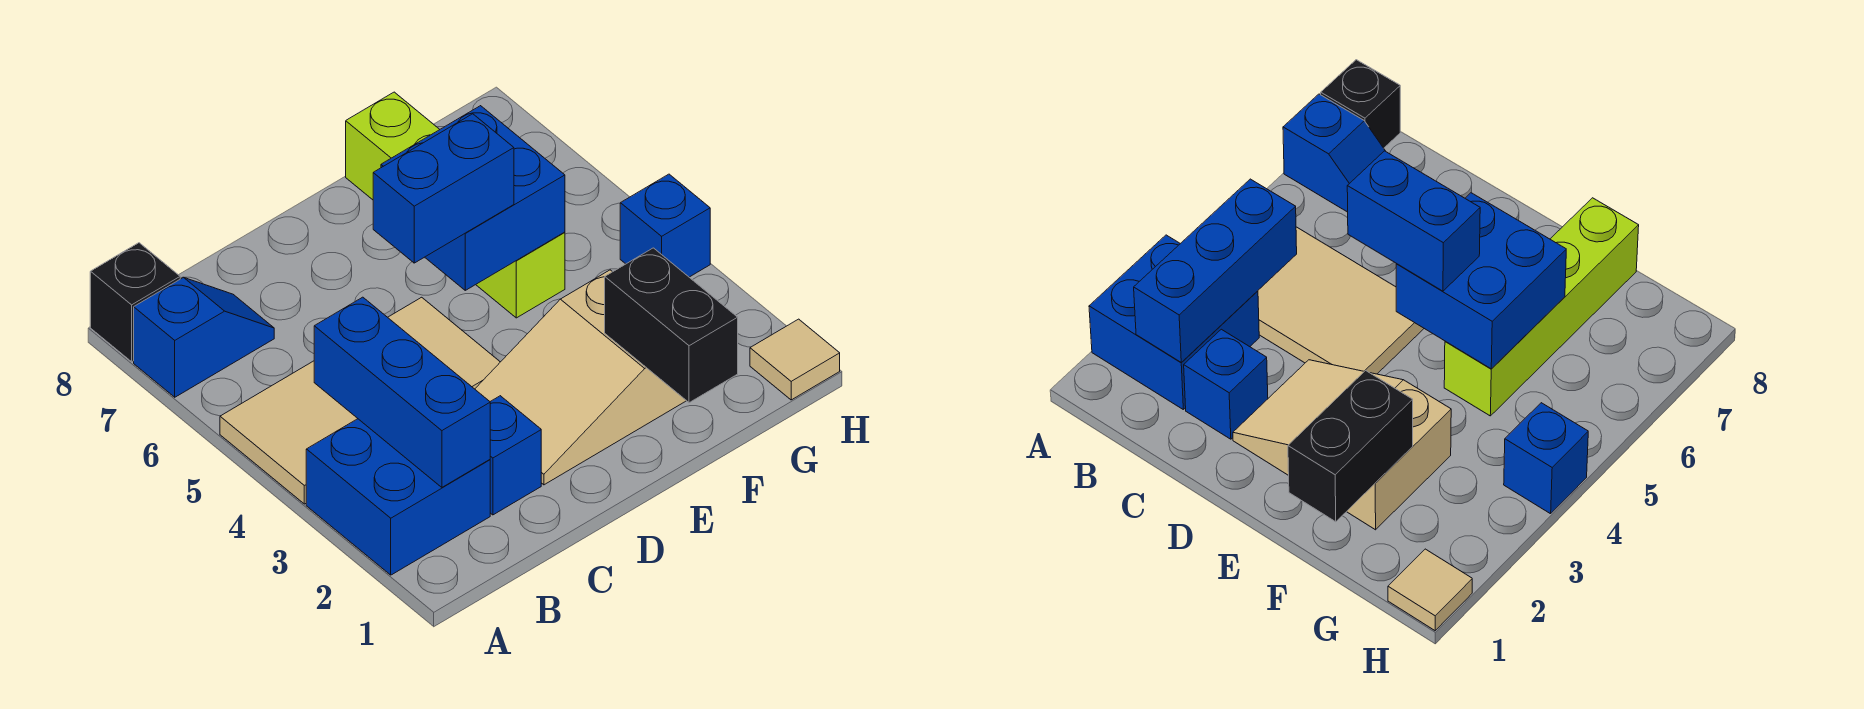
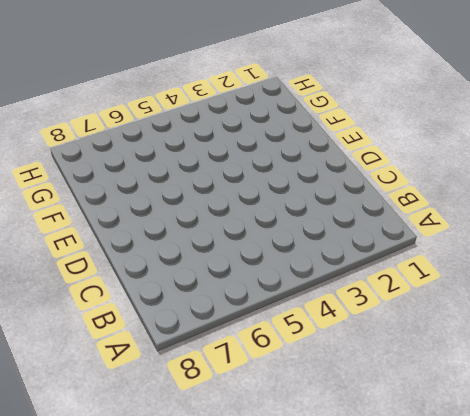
none -> blue brick A2:B3 level 1
none -> tan tile A4:D5 level 1
none -> blue slope A7:B7 level 1 top A

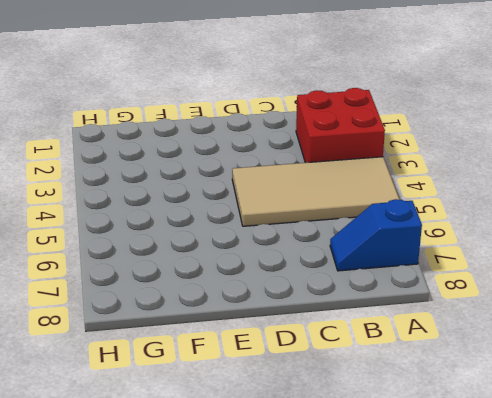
red brick A2:B3 level 1 -> blue brick A2:B3 level 1
none -> black brick A8 level 1
none -> blue brick C2 level 1
none -> tan slope D2:F3 level 1 top F

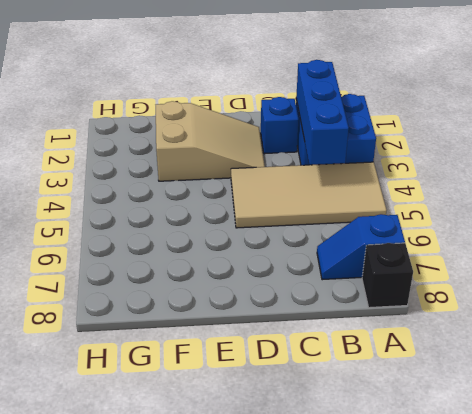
none -> lime brick F5:F8 level 1
none -> tan tile H1 level 1
none -> blue brick H4 level 1

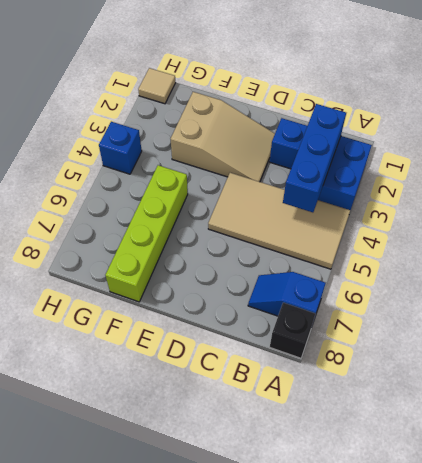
none -> blue brick E5:F6 level 2
none -> black brick F1:F2 level 2
none -> blue brick D5:E5 level 3

